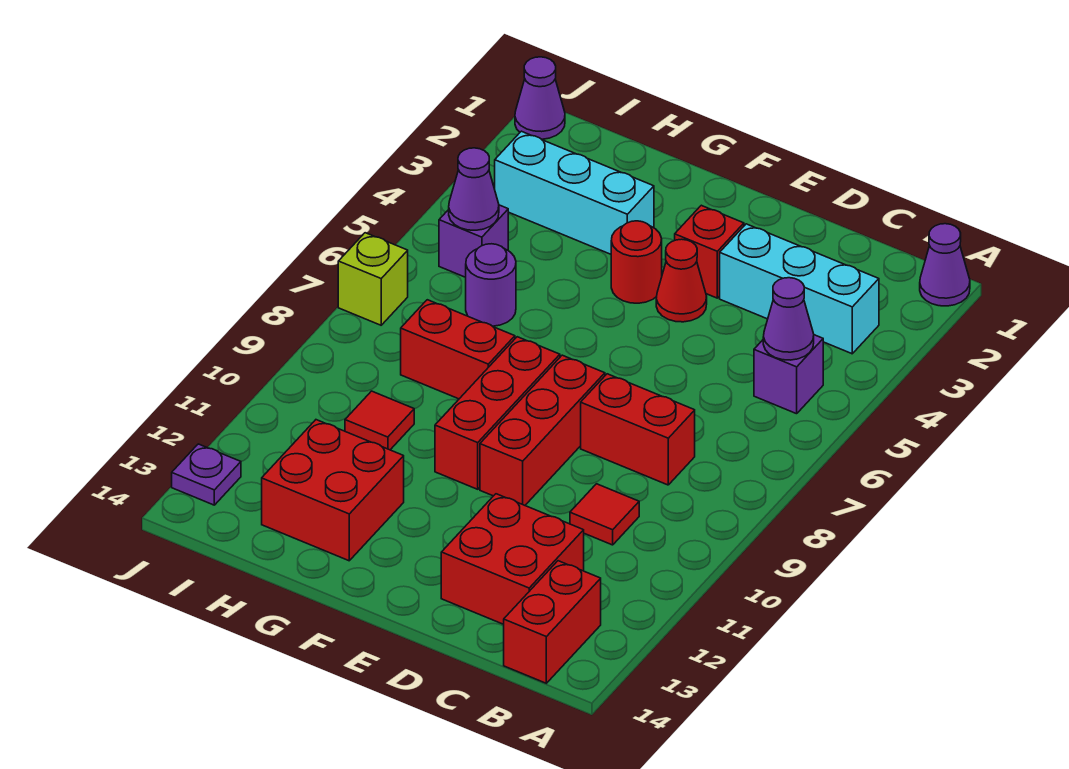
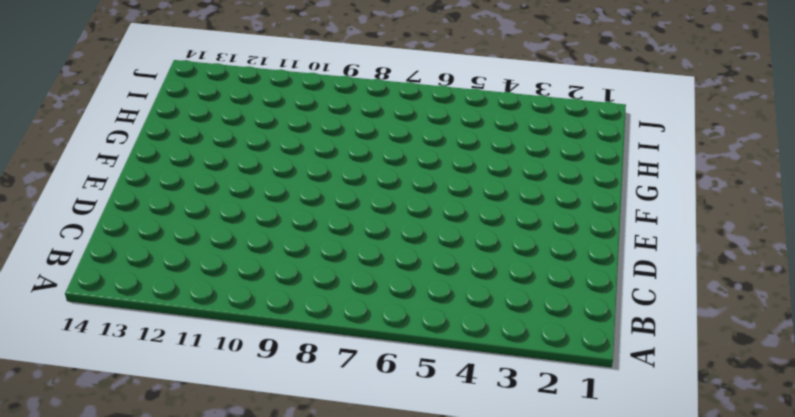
none -> purple cone A1 level 1
none -> cyan brick B3:D3 level 1
none -> purple brick B5 level 1

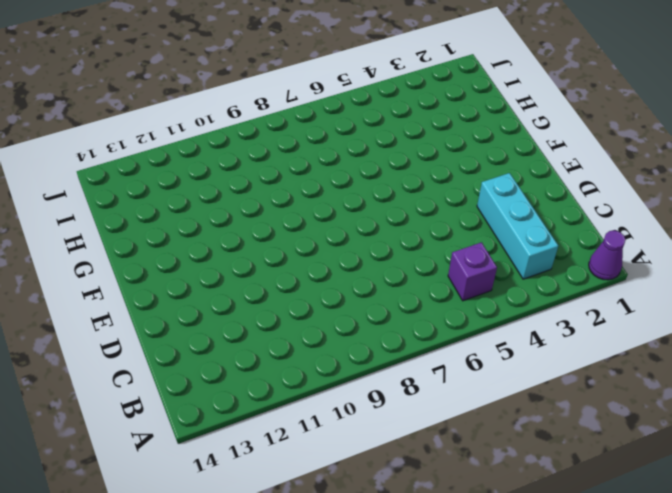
none -> red brick B13:B14 level 1
none -> red brick C8:D8 level 1
none -> red tile C10 level 1

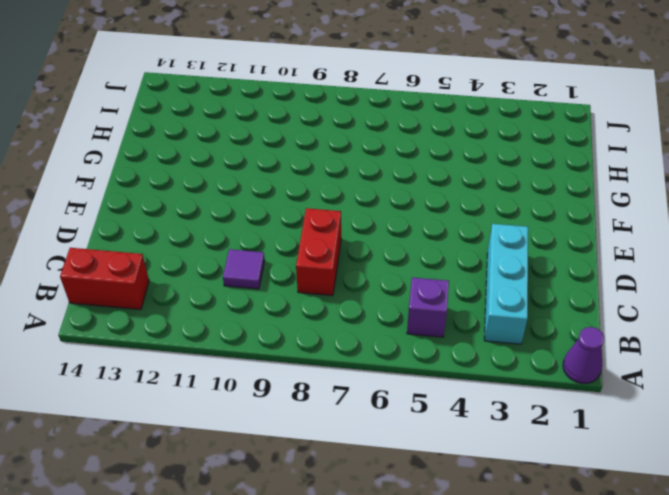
purple tile C10 level 1 -> red tile C10 level 1
none -> red brick C12:D13 level 1
none -> red brick E3 level 1
none -> red cone E4 level 1

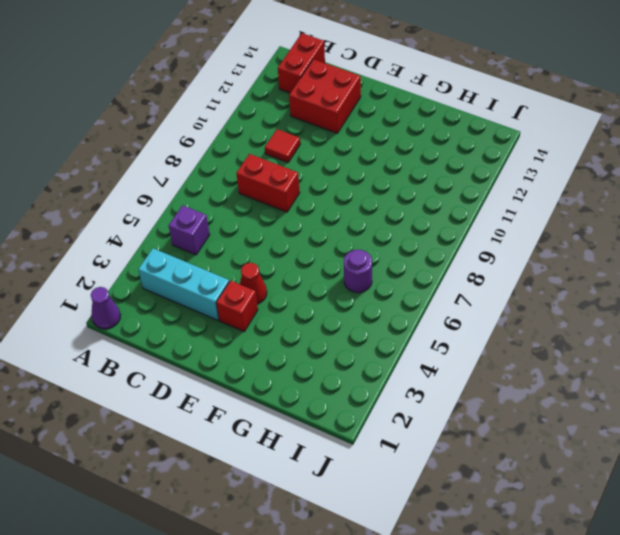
none -> red brick E8:E10 level 1
none -> red round brick F4 level 1
none -> red brick F8:F10 level 1

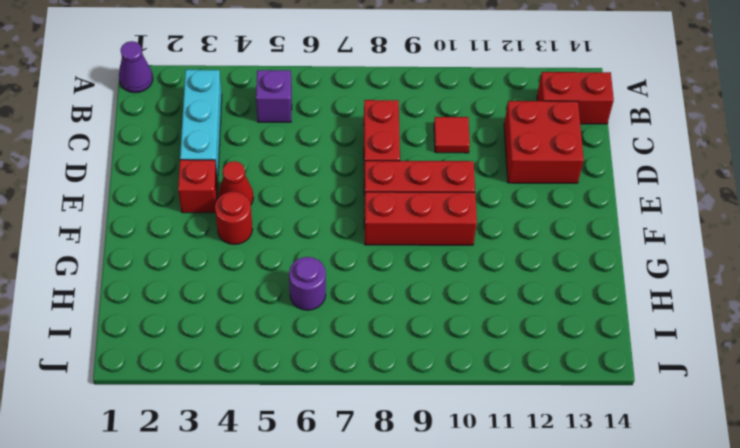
none -> cyan brick G3:I3 level 1
none -> red brick G8:H8 level 1
none -> red brick G12:H13 level 1

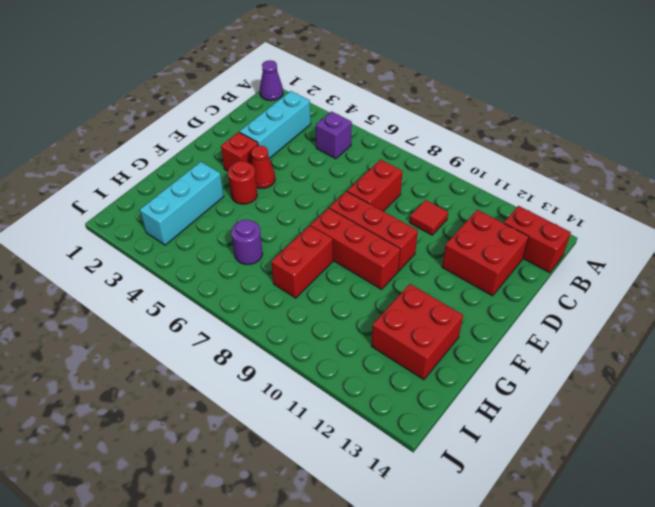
none -> red tile H10 level 1
none -> purple brick I5 level 1
none -> purple cone J1 level 1

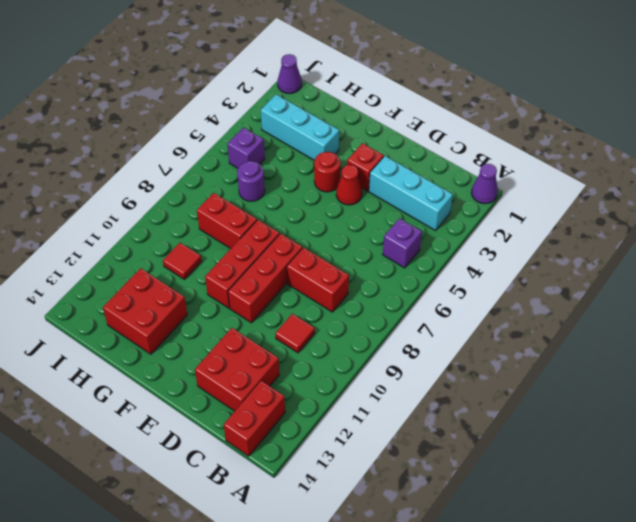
none -> lime brick J7 level 1
none -> purple plate J13 level 1
none -> purple cone B5 level 2

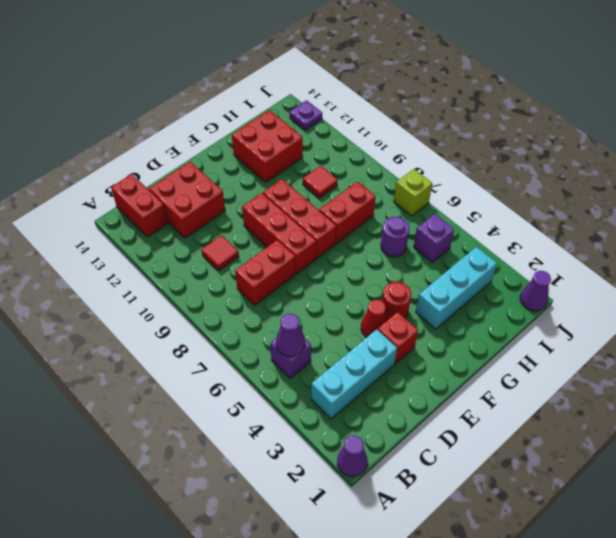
none -> purple cone I5 level 2

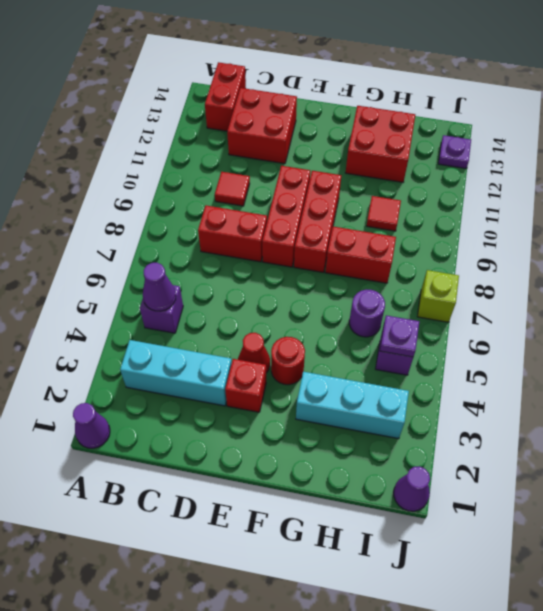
purple plate I5 level 2 -> purple cone I5 level 2

